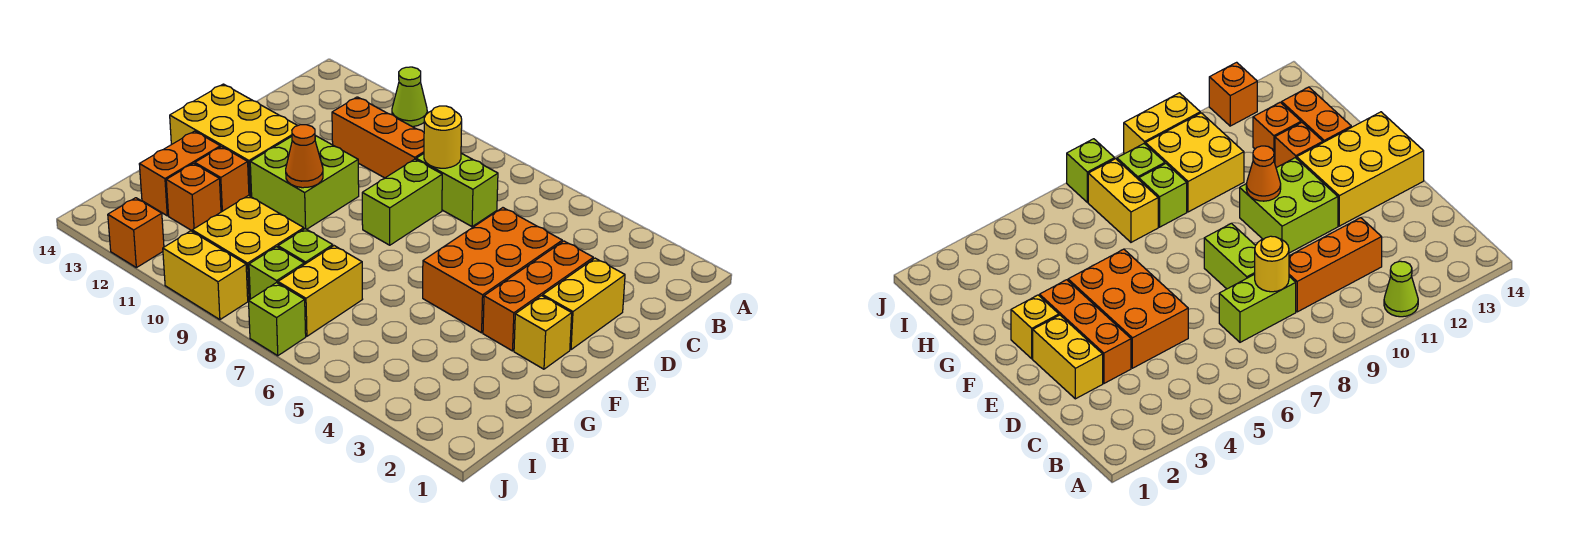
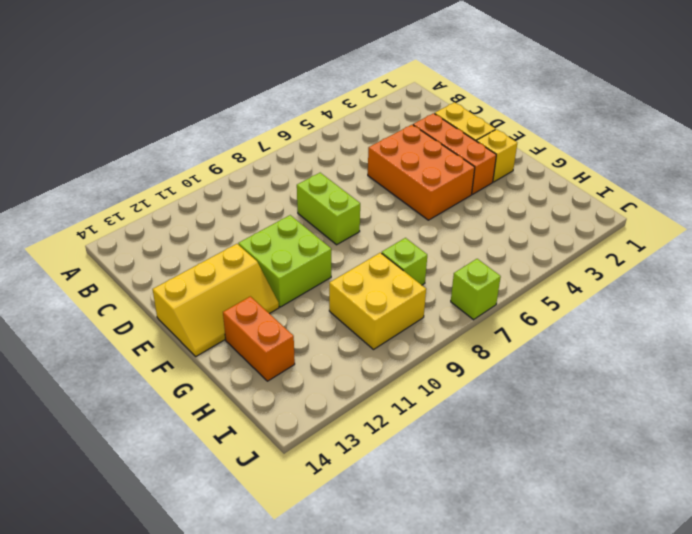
yellow slope E12:F14 level 1 top E -> yellow brick E12:F14 level 1
none -> lime cone A11 level 1
none -> lime brick C7:C8 level 1
none -> orange brick C9:C11 level 1

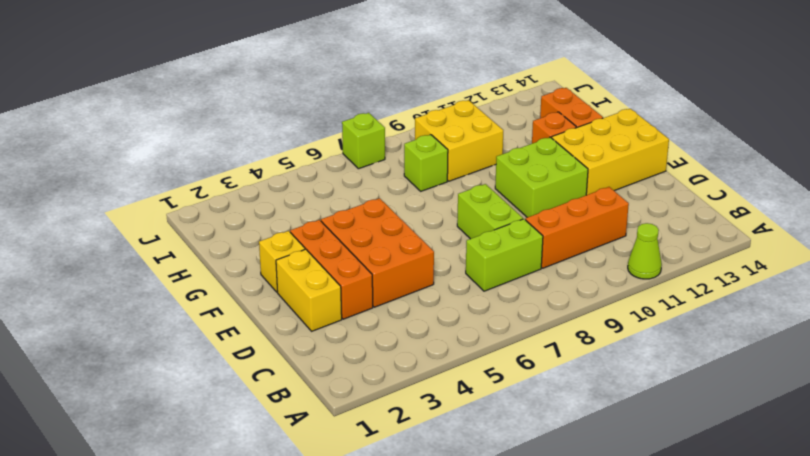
none -> yellow brick H7:I7 level 1
none -> orange brick H12 level 1
none -> lime brick I8 level 1

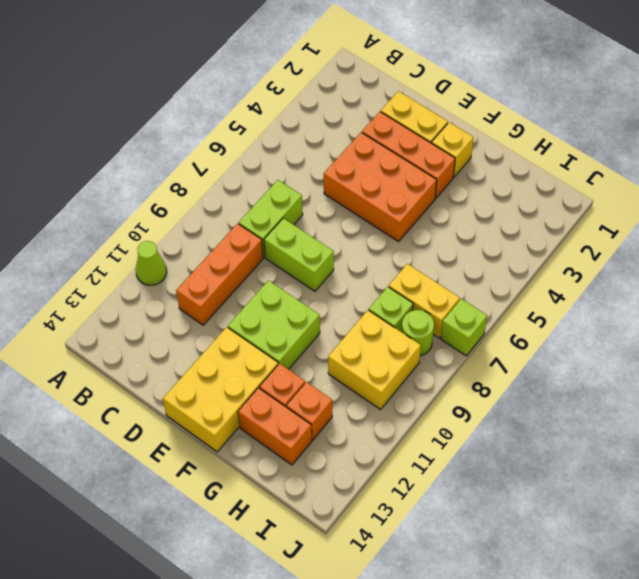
lime round brick I8 level 1 -> lime brick I8 level 1
none -> yellow brick J9:J10 level 1
none -> orange brick J12 level 1
none -> yellow round brick C8 level 2

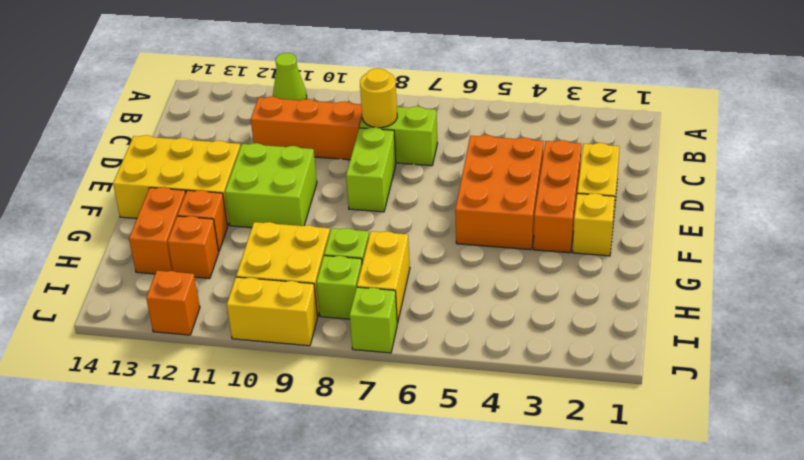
none -> orange cone F10 level 2

